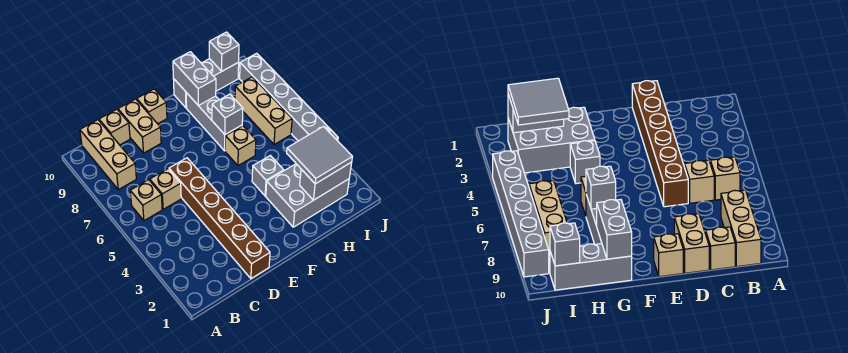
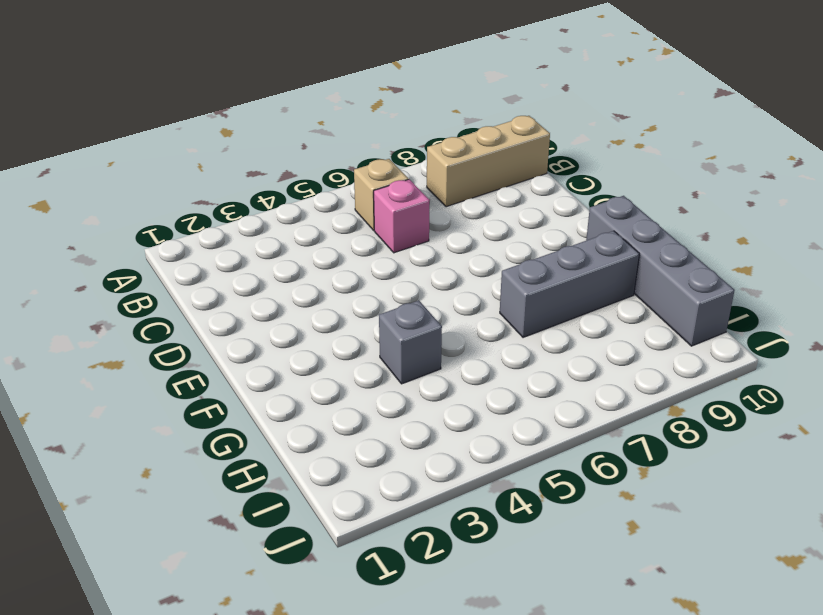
pink brick C6 level 1 -> tan brick C6 level 1
grey brick F10:I10 level 1 -> grey brick G10:I10 level 1
none -> tan brick C10 level 1
none -> brown brick D1:D6 level 1
none -> tan brick D9:D10 level 1

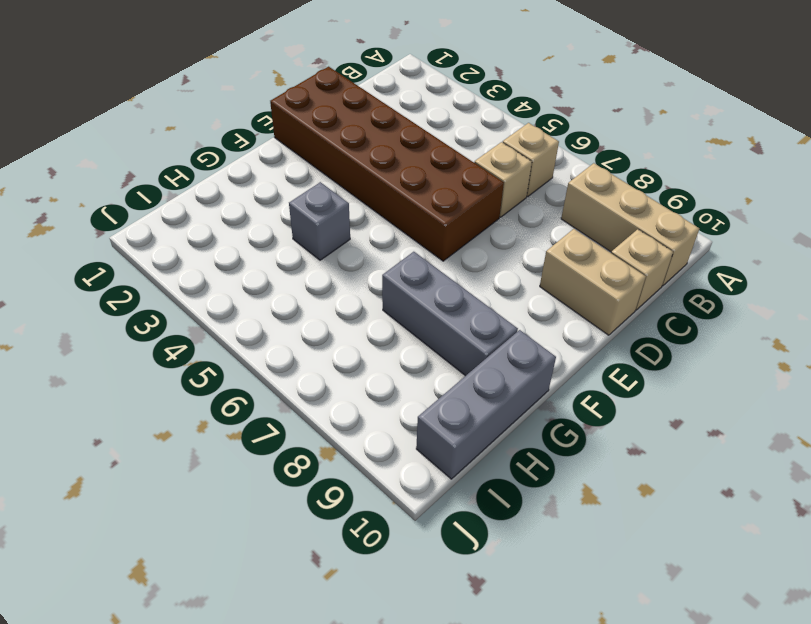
brown brick D1:E6 level 1 -> brown brick D1:D6 level 1
none -> tan brick E10 level 1
none -> grey brick G2:I3 level 1
none -> tan brick G6 level 1

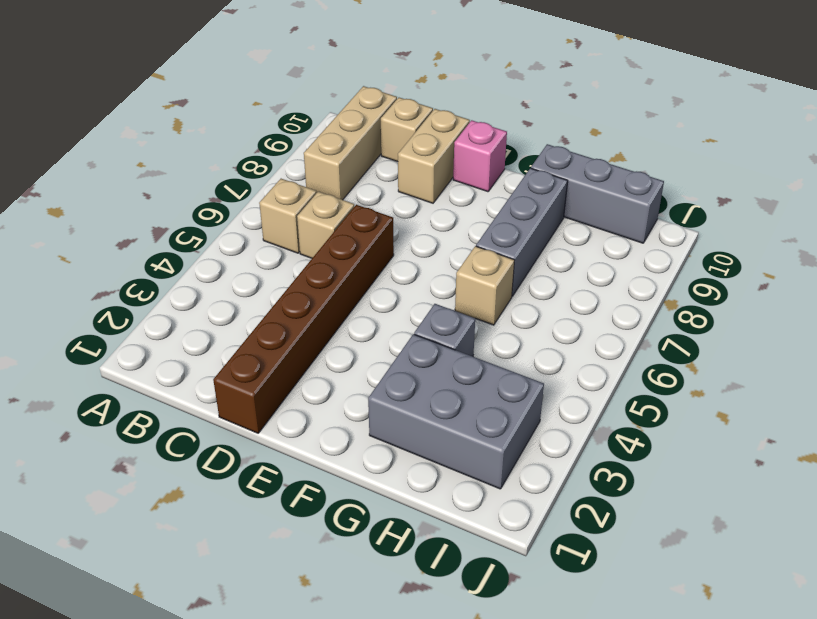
pink brick E10 level 1 -> tan brick E10 level 1
none -> tan brick I6:I8 level 1
none -> grey brick J4:J9 level 1
none -> grey brick G7 level 2

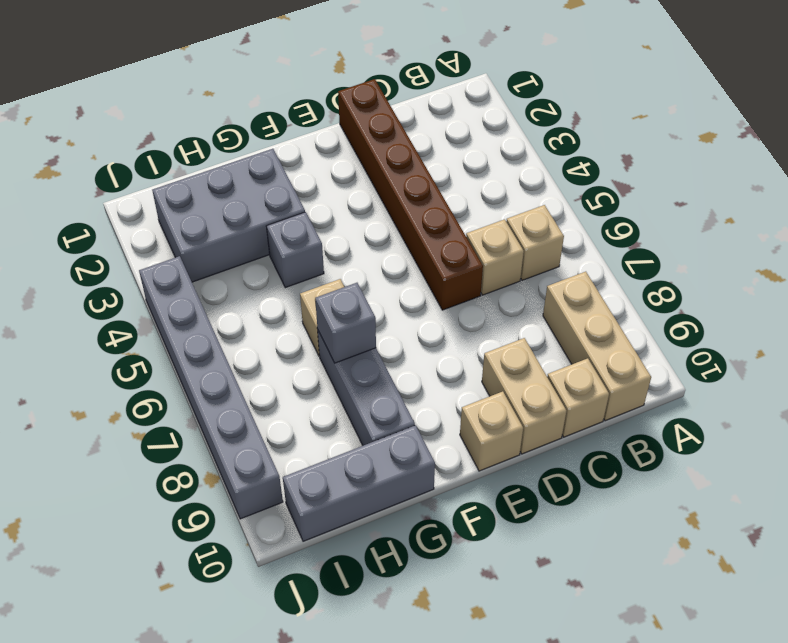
none -> tan brick I6:I8 level 1
none -> grey brick G9:G10 level 2
none -> grey brick H2:I2 level 2

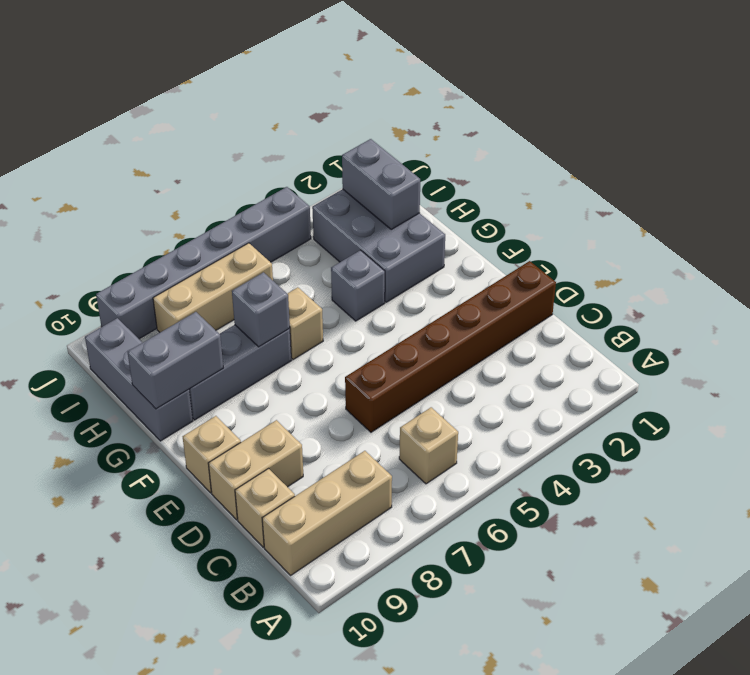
none -> tan brick C6 level 1
none -> grey brick I10 level 2
none -> grey tile H2:I3 level 3

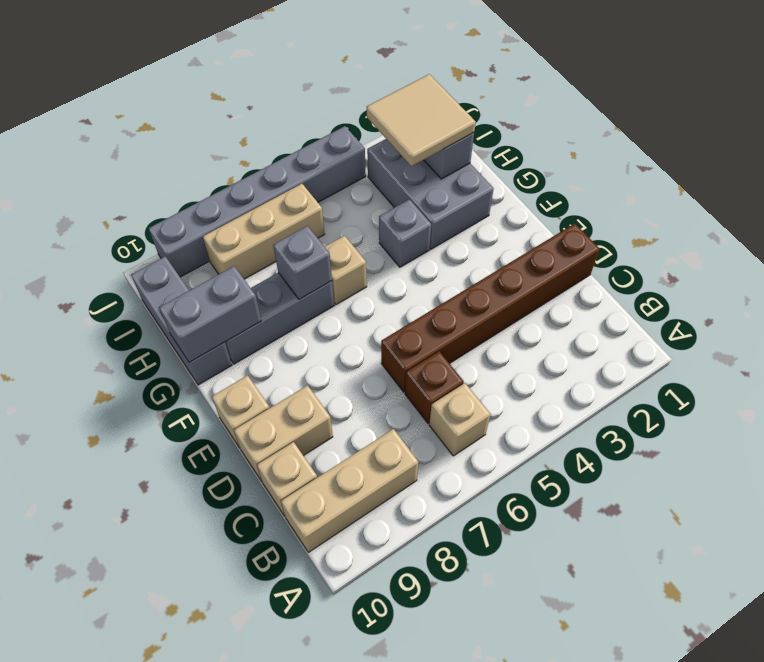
brown brick C6 level 1 -> tan brick C6 level 1
tan tile H2:I3 level 3 -> grey tile H2:I3 level 3
none -> grey brick I10 level 2

